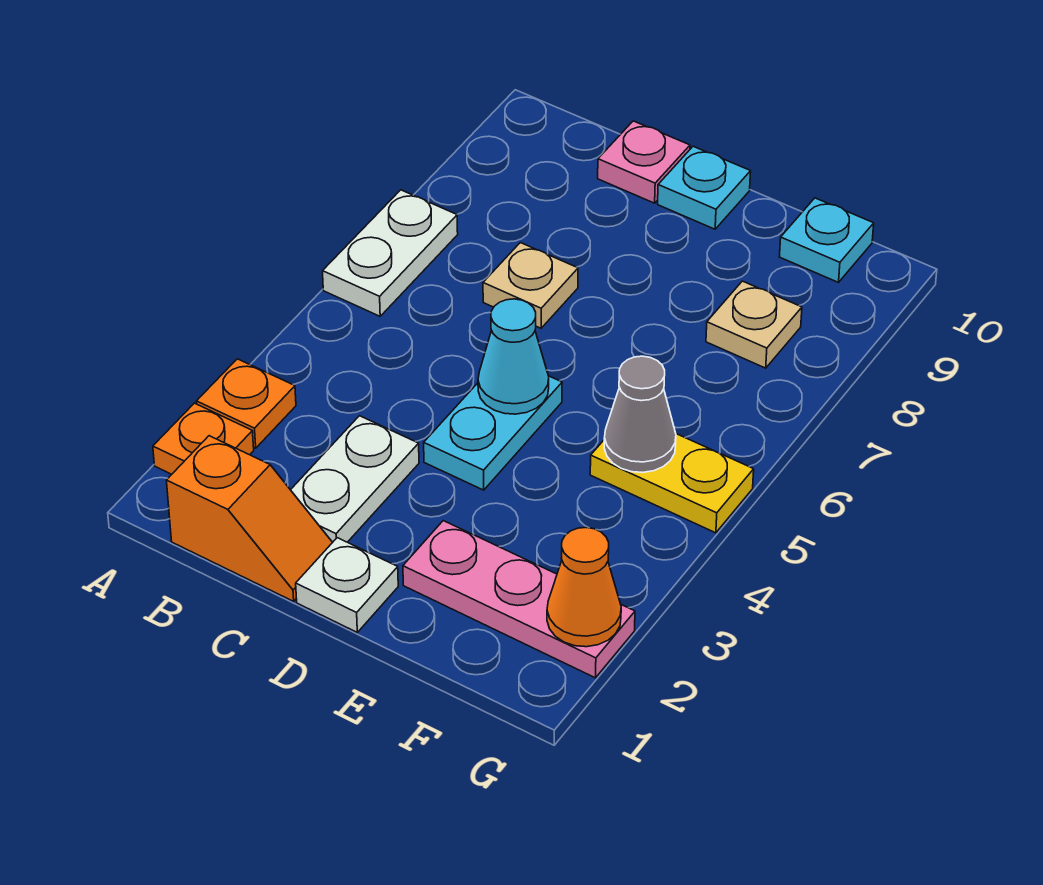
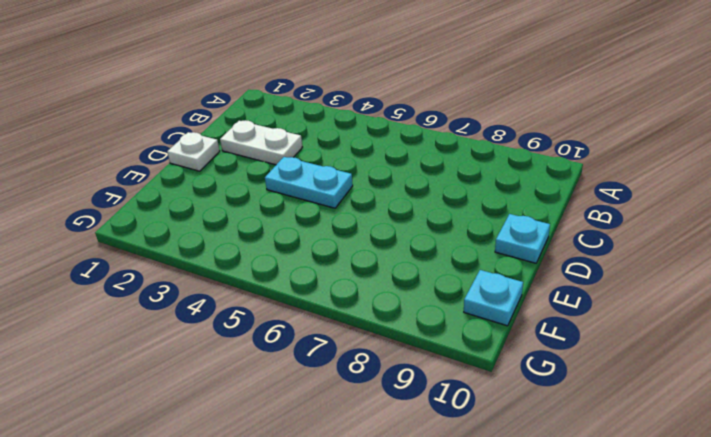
none -> orange plate A2 level 1
none -> orange plate A3 level 1
none -> white plate A6:A7 level 1

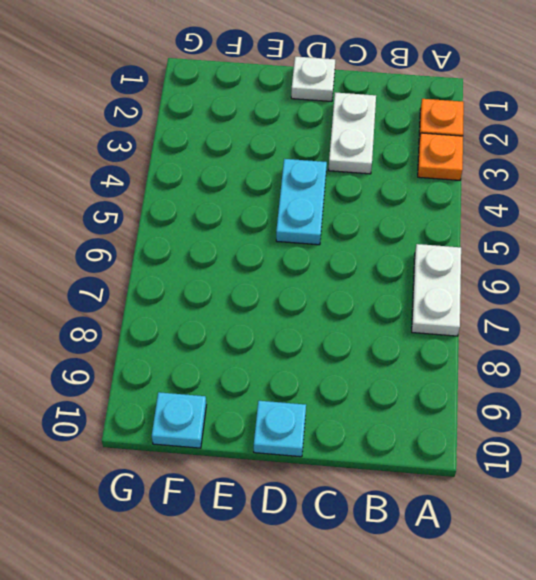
none -> orange slope B1:C1 level 1 top B
none -> tan plate C7 level 1
none -> pink plate C10 level 1

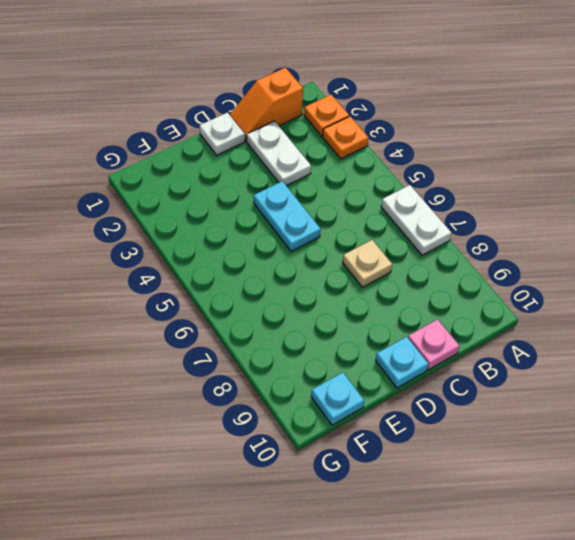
none -> pink plate E2:G2 level 1
none -> yellow plate F5:G5 level 1
none -> tan plate F8 level 1

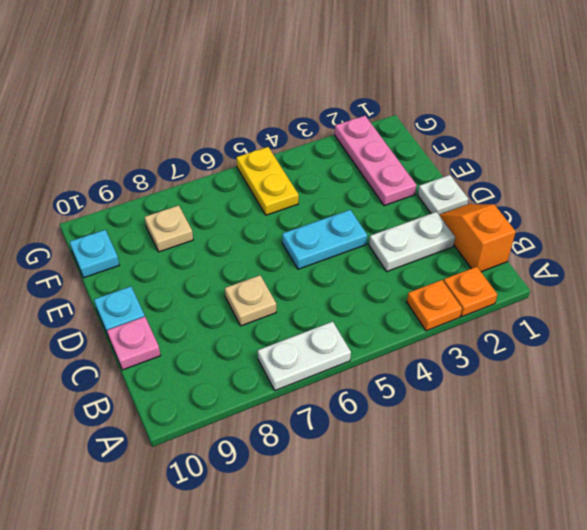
none -> cyan cone D5 level 2
none -> grey cone F5 level 2
none -> orange cone G2 level 2

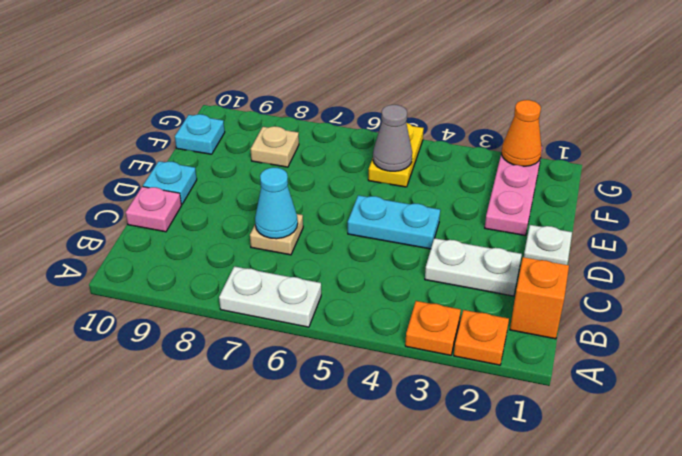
cyan cone C7 level 2 -> cyan cone D5 level 2

